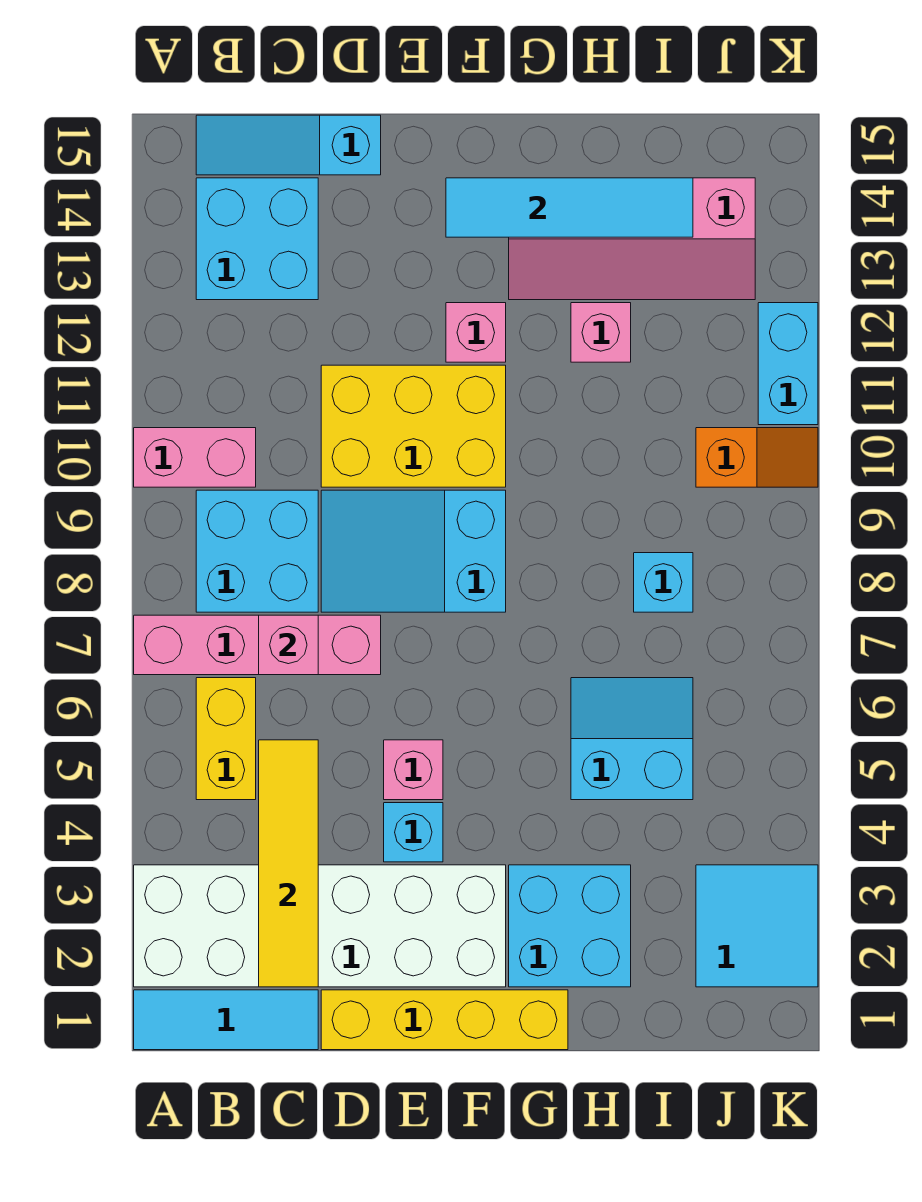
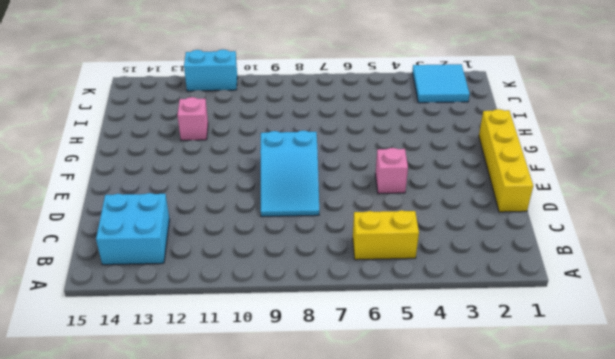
none -> cyan tile A1:C1 level 1
none -> white brick A2:F3 level 1
none -> pink brick A7:D7 level 1

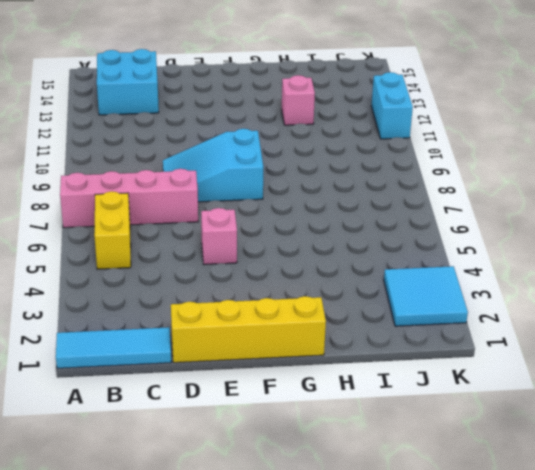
none -> white brick A2:F3 level 1
none -> pink brick A10:B10 level 1
none -> cyan brick B8:C9 level 1

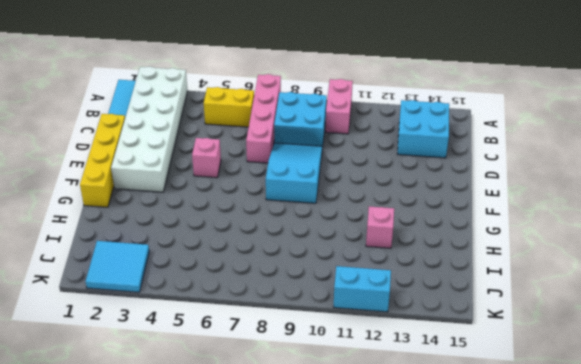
none -> cyan slope B15:D15 level 1 top D
none -> yellow brick D10:F11 level 1
none -> cyan brick E4 level 1

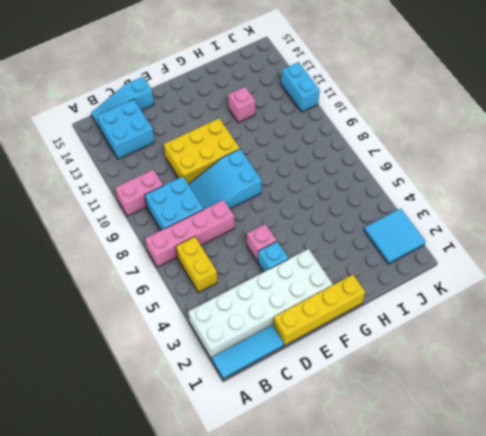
none -> pink brick F12 level 1
none -> cyan brick G2:H3 level 1
none -> pink slope G13:J14 level 1 top 14

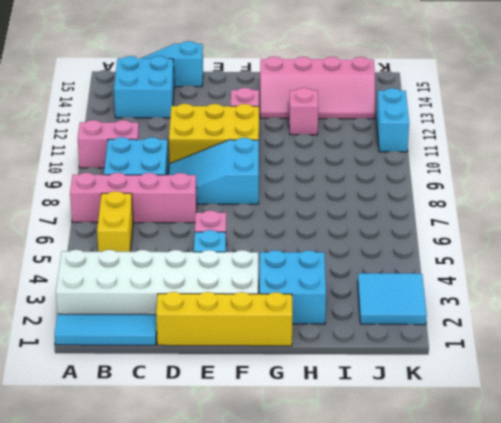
none -> cyan slope H5:I6 level 1 top 5
none -> cyan brick I8 level 1
none -> orange slope J10:K10 level 1 top J

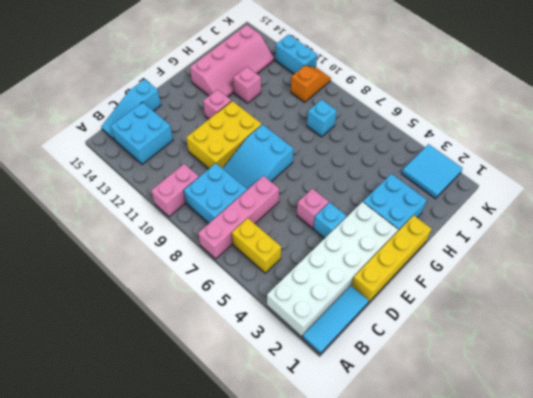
none -> cyan slope H5:I6 level 1 top 5
none -> yellow tile C2:C5 level 2
none -> pink brick C7 level 2

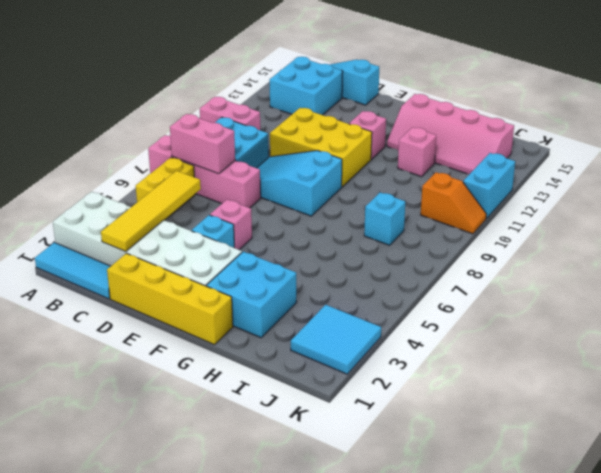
pink brick B7:C7 level 2 -> pink brick C7 level 2
none -> cyan slope H5:I6 level 1 top 5
none -> cyan tile F14:I14 level 2

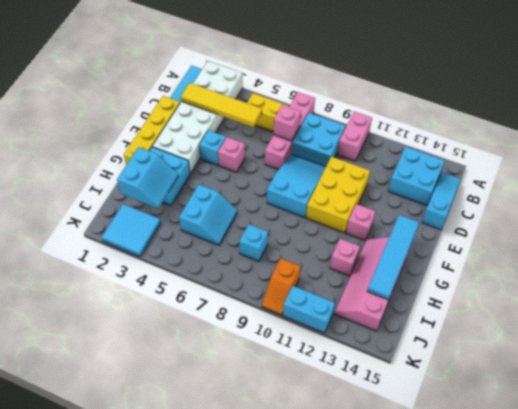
cyan slope H2:I3 level 2 top 2 -> none

